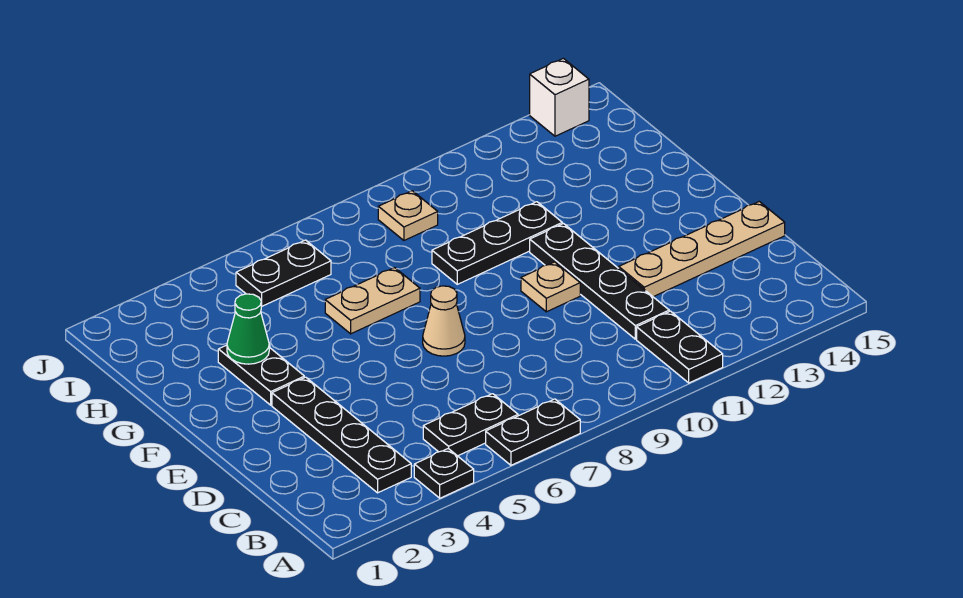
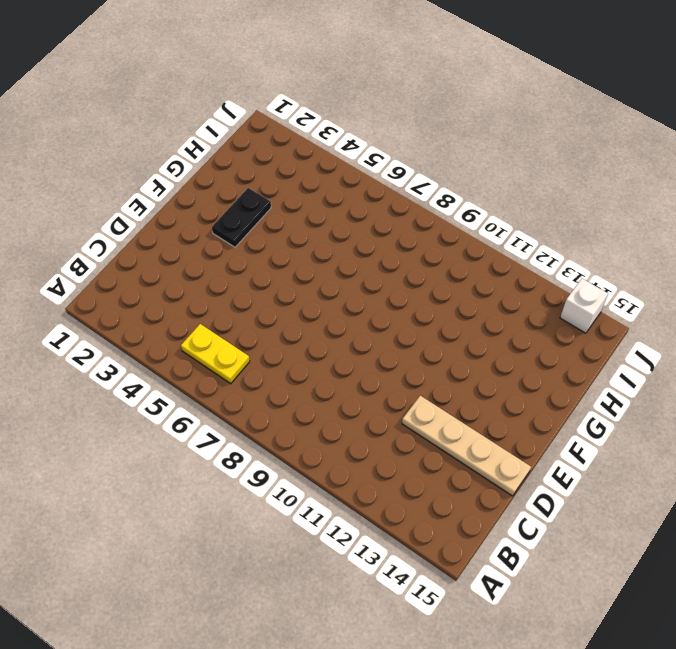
yellow plate B5:B6 level 1 -> black plate B5:B6 level 1
none -> black plate A4 level 1
none -> black plate A6:A7 level 1
none -> black plate A11:B11 level 1

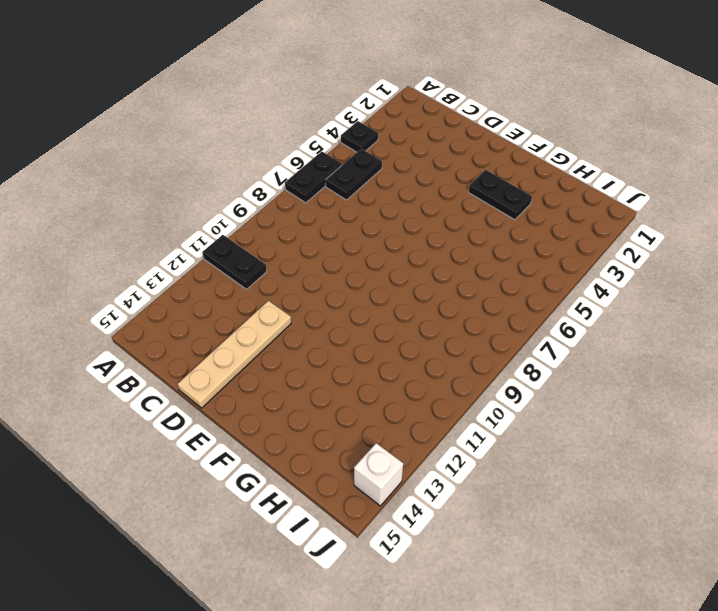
none -> black plate B3:E3 level 1
none -> black plate C11:F11 level 1
none -> tan cone E7 level 1

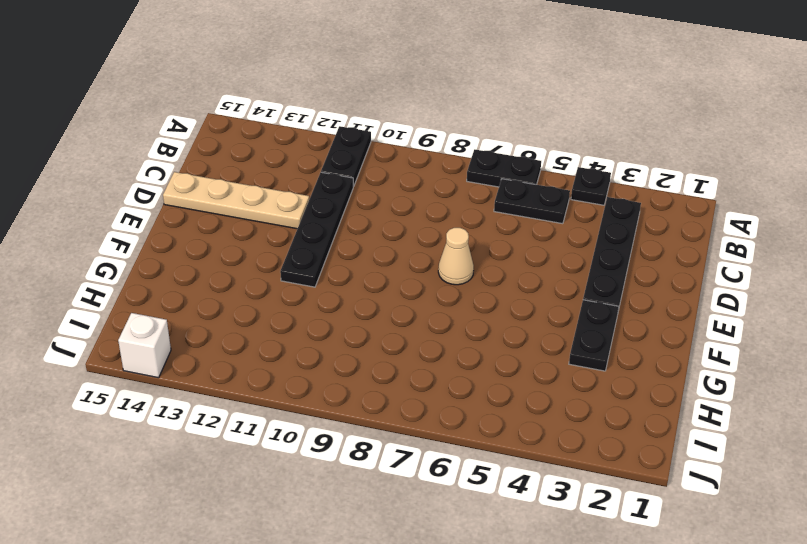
none -> tan plate E10 level 1
none -> tan plate G6:G7 level 1
none -> black plate G9:G11 level 1

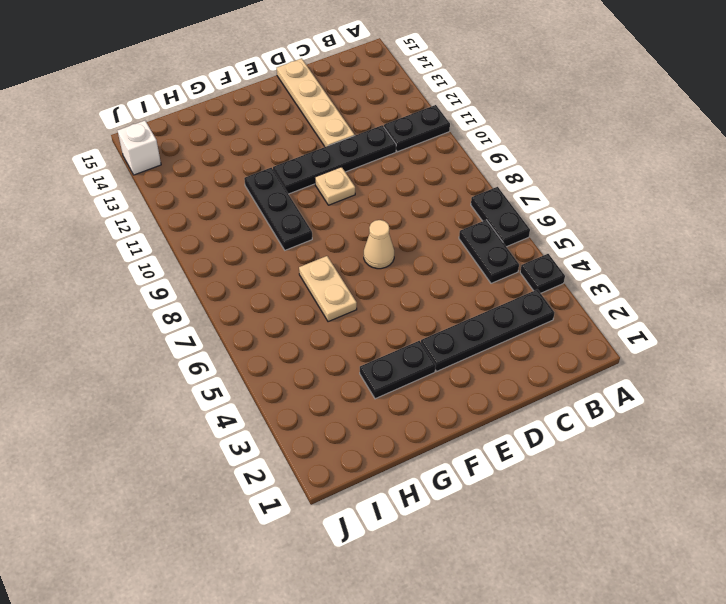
none -> black plate I5:I6 level 1
none -> tan plate I9 level 1
none -> green cone G3 level 2

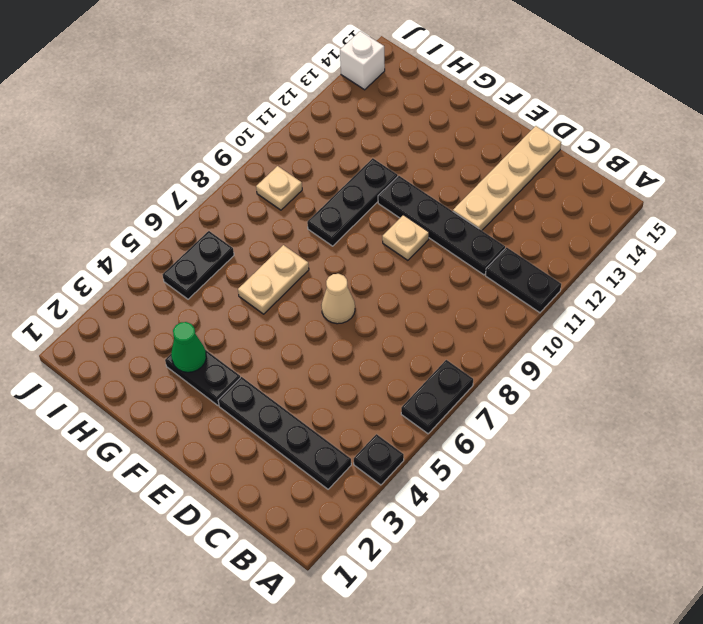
none -> black plate B5:B6 level 1

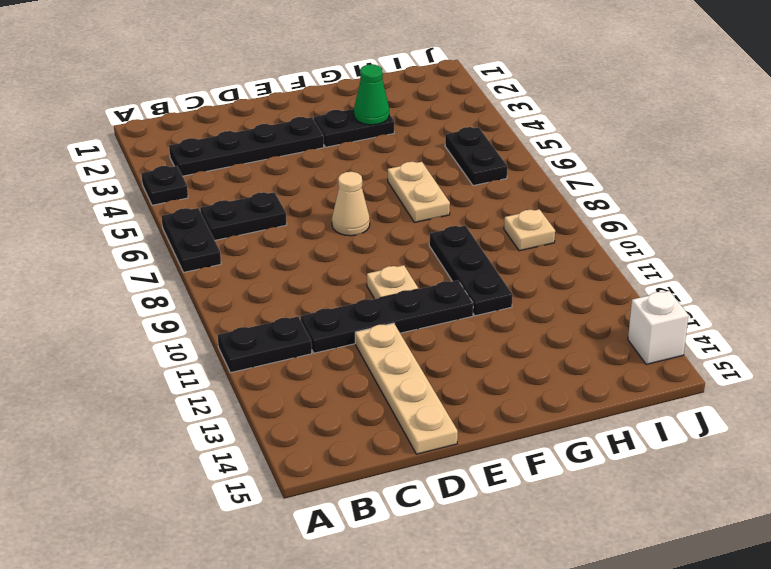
black plate B6:C6 level 1 -> black plate B5:B6 level 1

